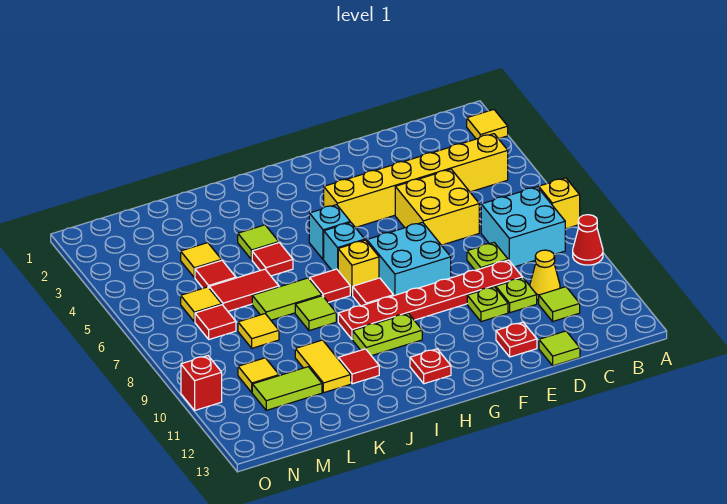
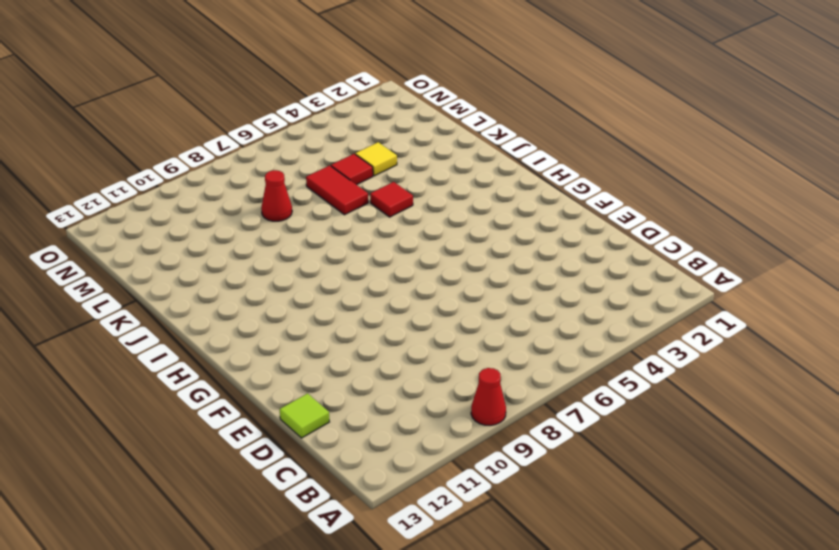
red cone L8 level 1 -> yellow tile L8 level 1
none -> yellow tile A2 level 1
none -> yellow brick A7 level 1
none -> yellow brick B4:G4 level 1
none -> cyan brick B7:C8 level 1

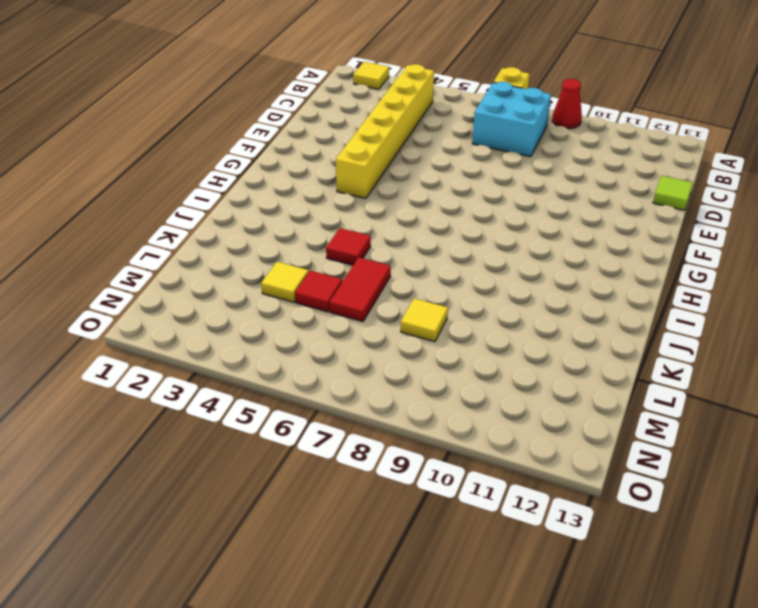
none -> yellow cone C10 level 1
none -> lime tile C11 level 1
none -> yellow brick D5:E6 level 1
none -> lime plate D8 level 1

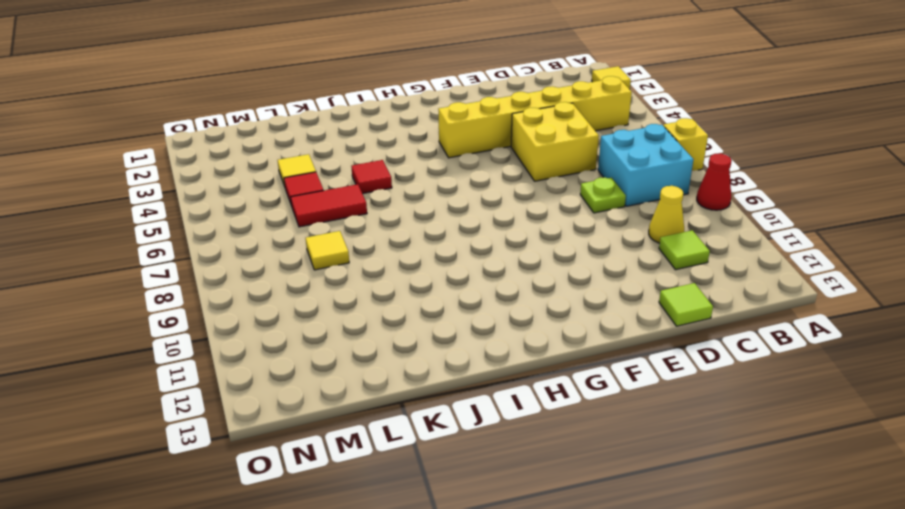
none -> red plate D9:I9 level 1
none -> lime plate D10 level 1
none -> lime plate E10 level 1
none -> red plate E12 level 1

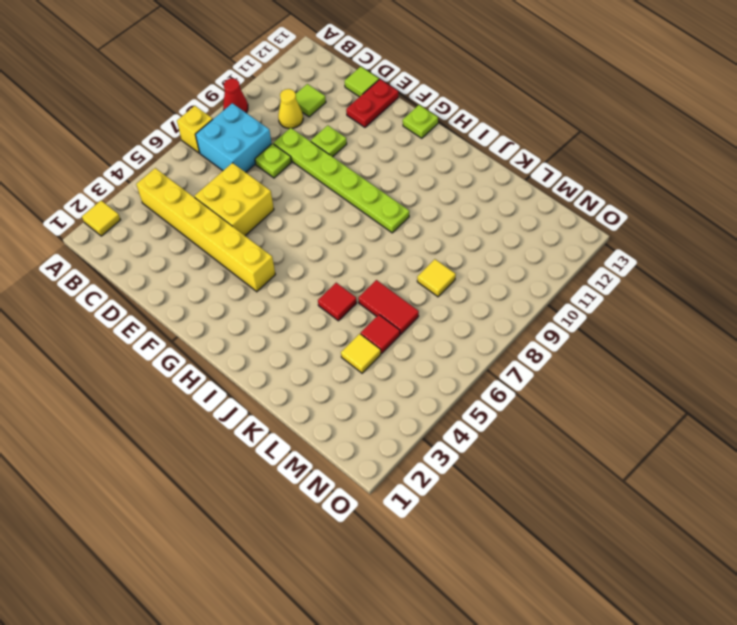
lime plate D9:I9 level 1 -> red plate D9:I9 level 1
red plate E12:E13 level 1 -> red plate E12 level 1
lime plate G13 level 1 -> lime plate D10 level 1
none -> cyan brick F7:G8 level 1
none -> cyan brick H5 level 1
none -> cyan brick H6 level 1
none -> yellow brick H7 level 1

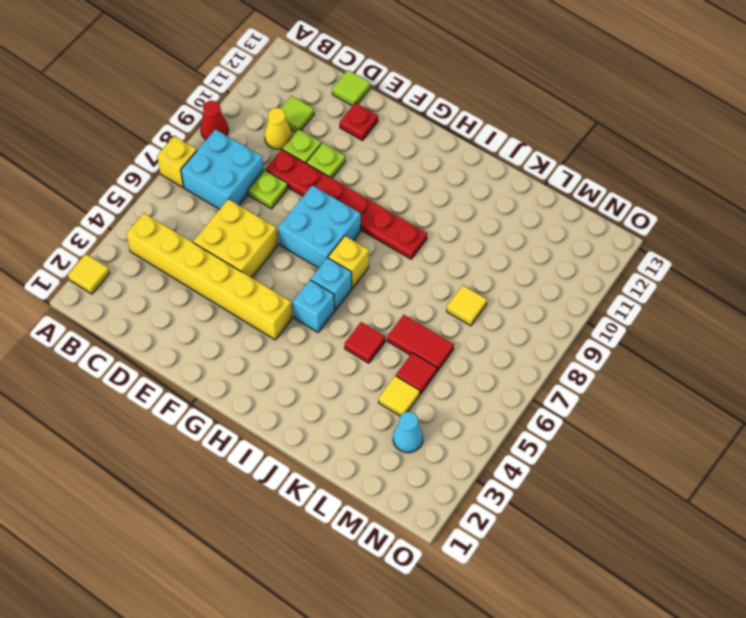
cyan cone M3 level 1 -> none
none -> red tile H8 level 1
none -> lime plate H10:I10 level 1
none -> red plate H12 level 1
none -> red tile I7 level 1

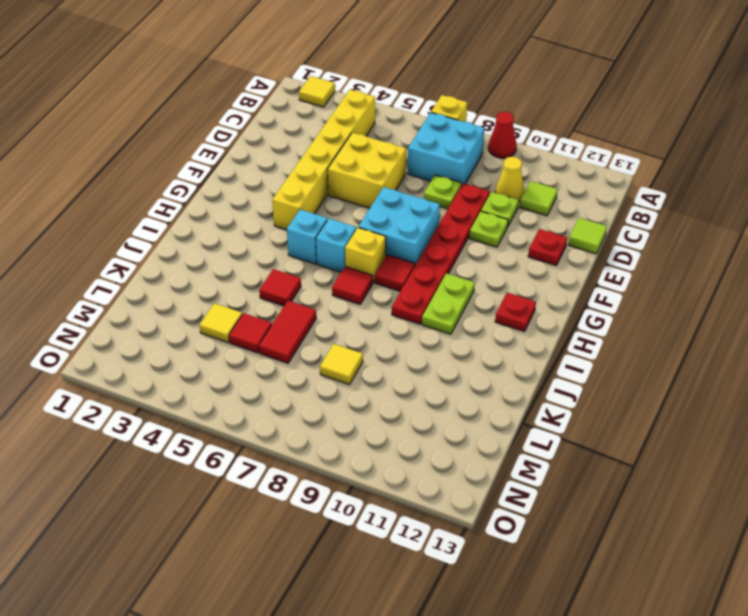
none -> lime tile J4 level 1
none -> lime tile J7:K7 level 1
none -> lime tile J8 level 1
none -> red tile J11 level 1

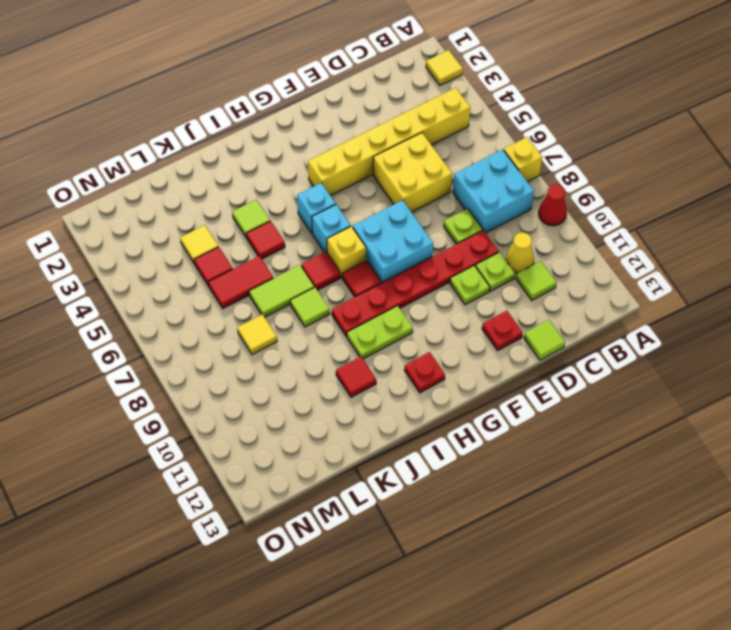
none -> yellow tile K10:K11 level 1
none -> lime tile L11:M11 level 1
none -> yellow tile M6 level 1
none -> red tile M7 level 1

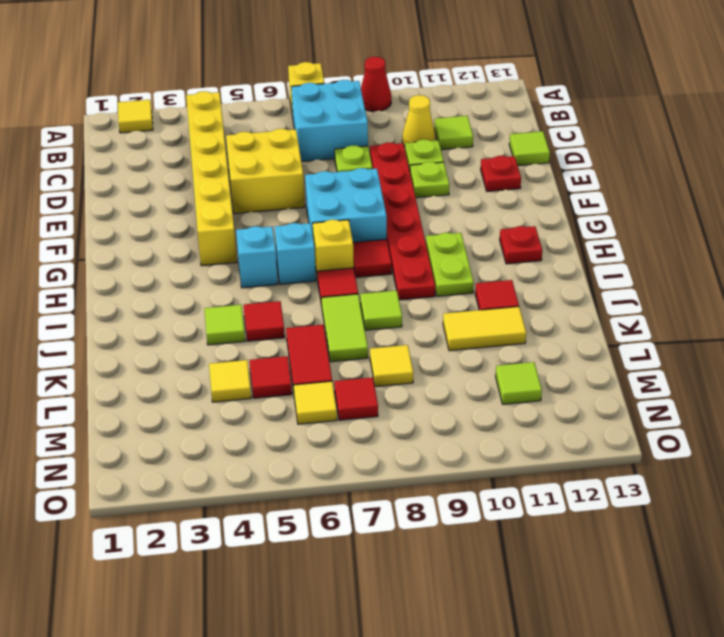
lime tile M11 level 1 -> lime tile L11:M11 level 1
none -> yellow tile M10 level 1
none -> red brick O10 level 1

